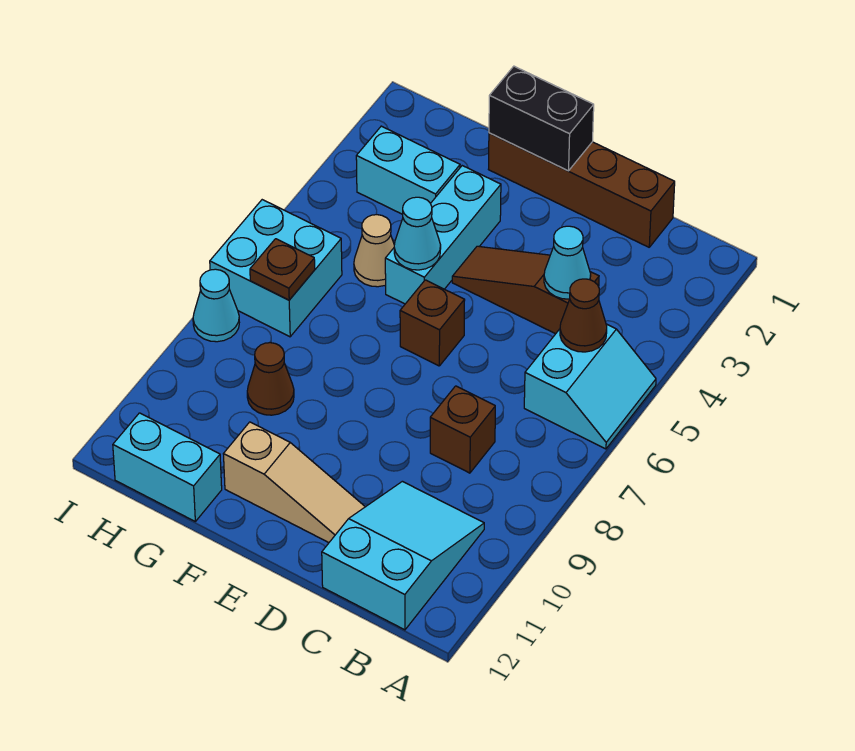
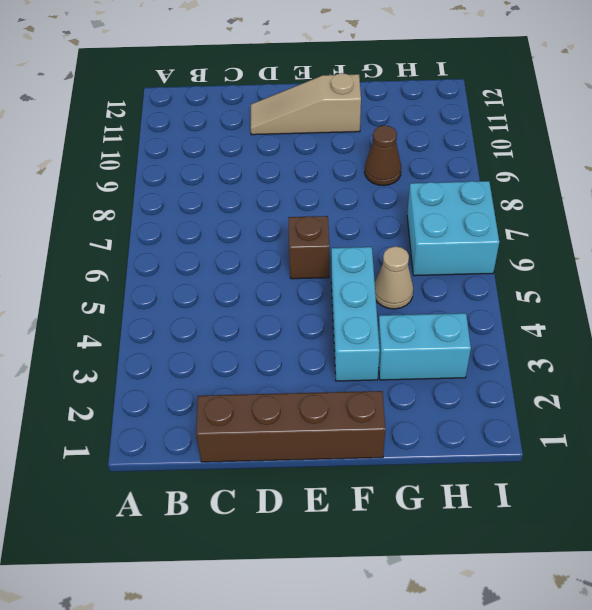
none -> cyan slope A5:B6 level 1 top B
none -> cyan slope B10:C12 level 1 top 12
none -> brown slope C4:E4 level 1 top C

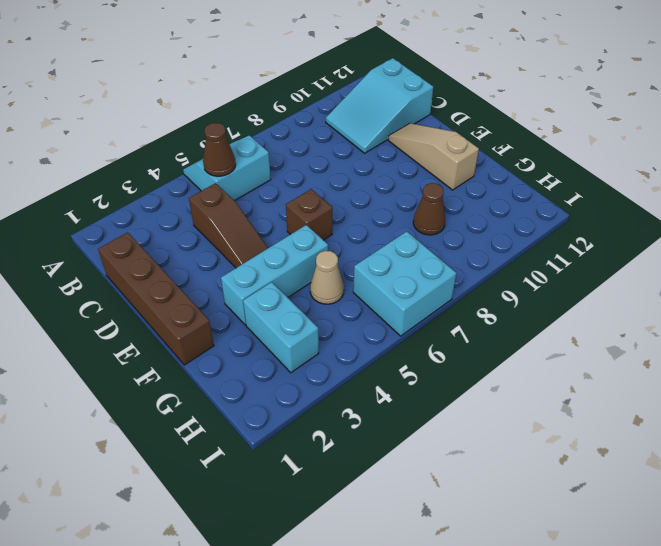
none -> brown brick C8 level 1
none -> cyan brick G12:H12 level 1
none -> cyan cone I8 level 1

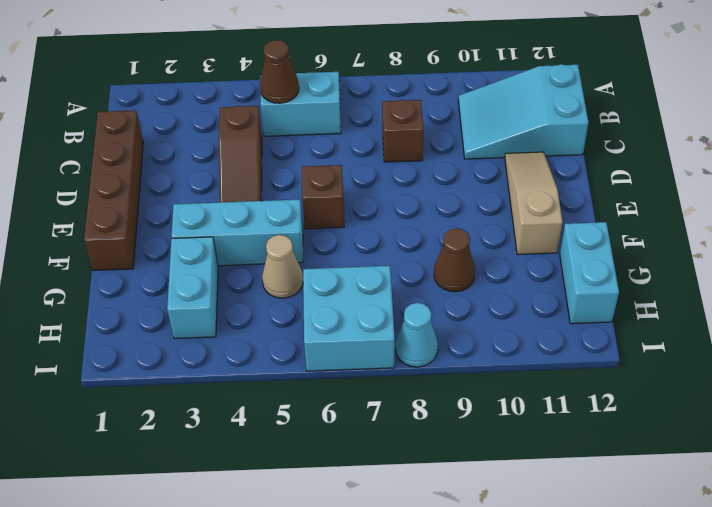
none -> cyan cone C4 level 2
none -> black brick E1:F1 level 2
none -> cyan cone F5 level 2

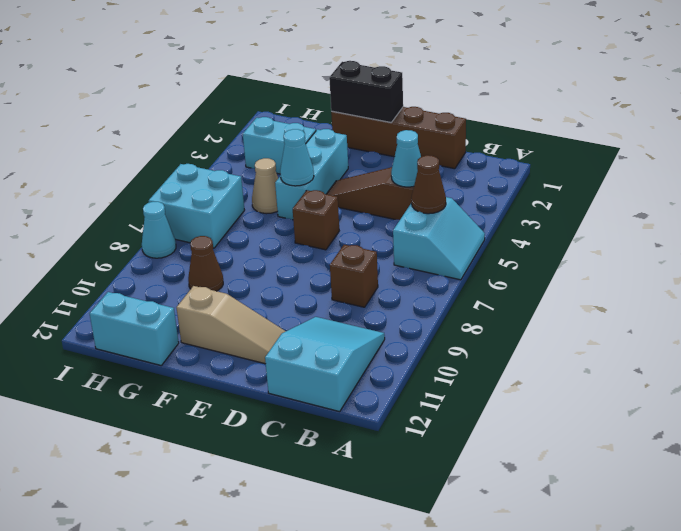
none -> brown plate H7 level 2

